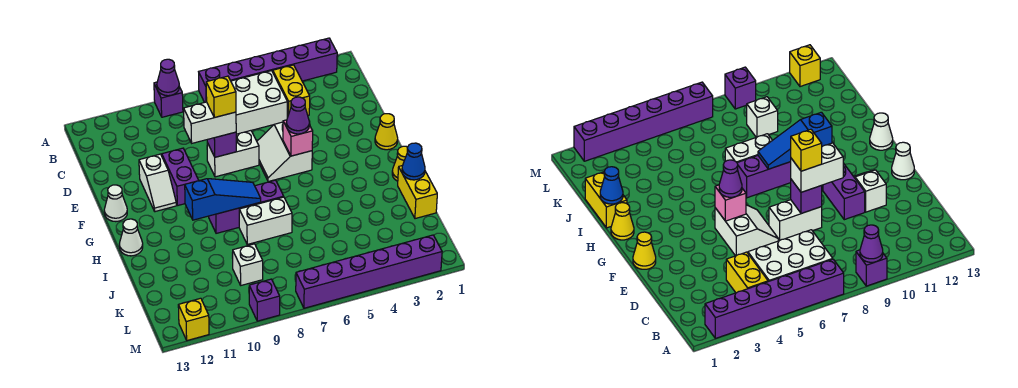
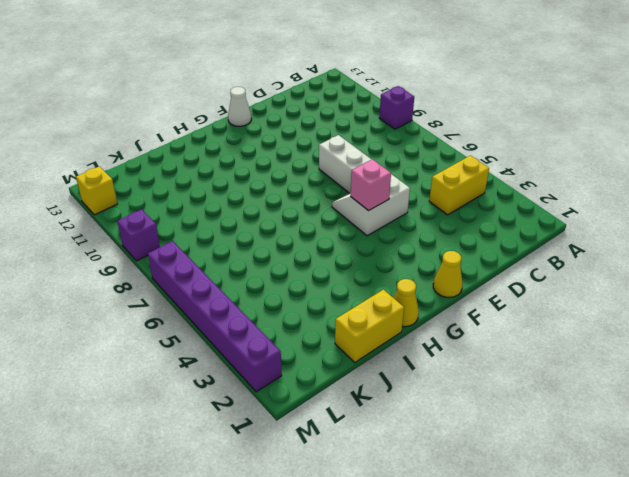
none -> purple brick A2:A7 level 1
none -> white brick B5:C7 level 1
none -> purple brick E10:F10 level 1

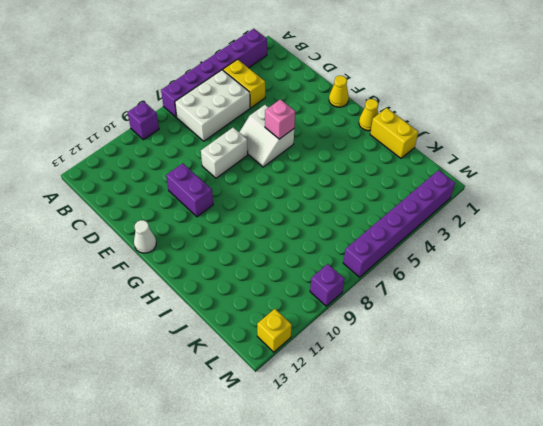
none -> white slope E11:F11 level 1 top E
none -> purple brick H7:H9 level 1
none -> white cone H13 level 1

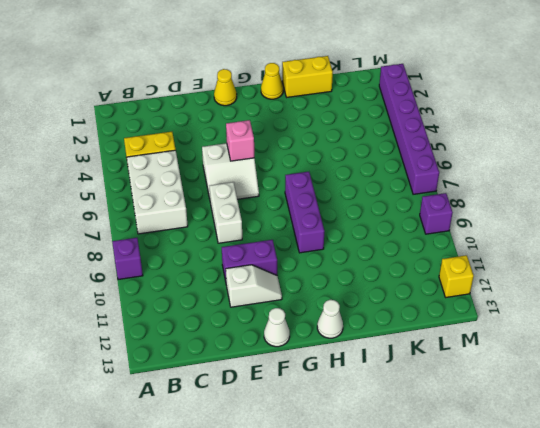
none -> purple brick A2:A7 level 1
none -> white brick I7:I8 level 1
none -> white brick K9 level 1

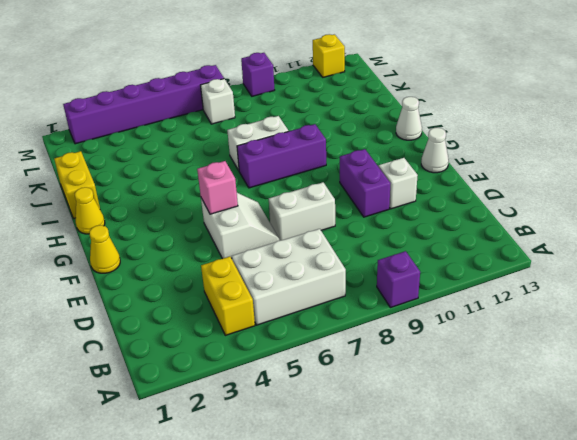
white brick L7 level 1 -> white brick K9 level 1
none -> purple brick A2:A7 level 1
none -> purple cone A9 level 2
none -> purple brick E8 level 2

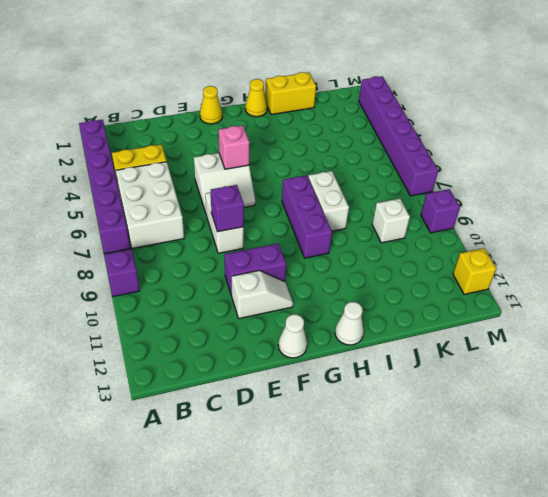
none -> purple cone A9 level 2
none -> blue slope H8:H10 level 2 top 10
none -> blue cone I1 level 2

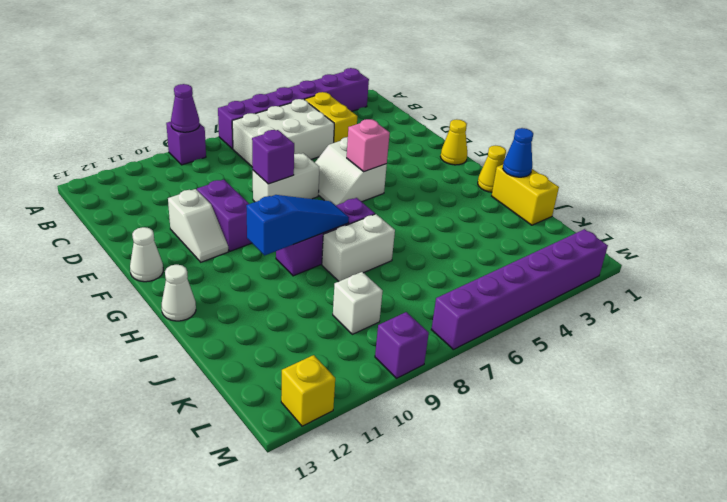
none -> white brick E8:E9 level 3
none -> purple cone F5 level 3
none -> yellow brick E8 level 4

